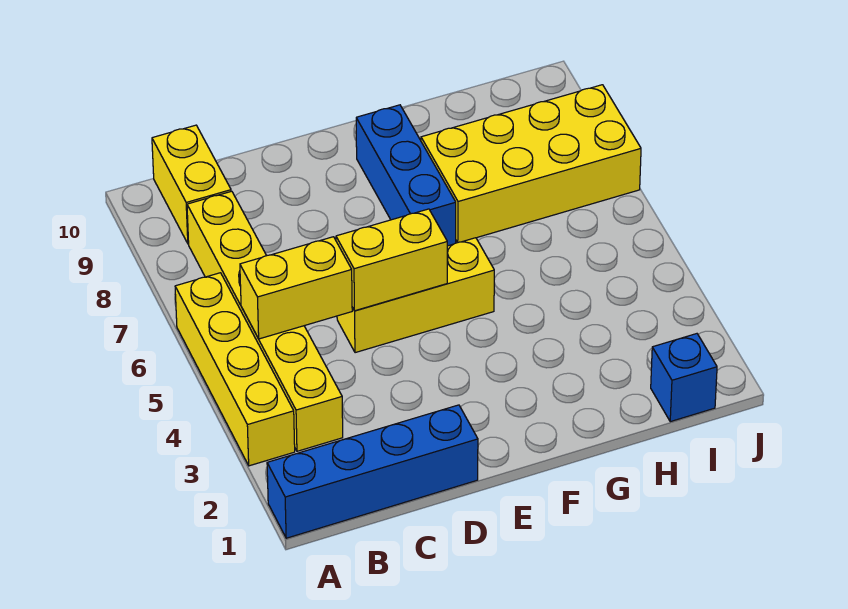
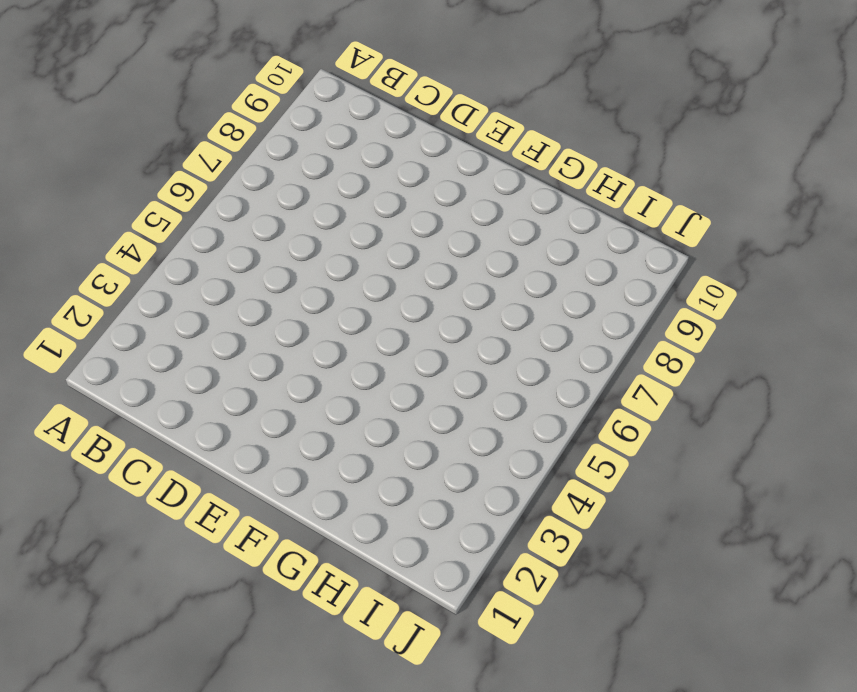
none -> blue brick A1:D1 level 1
none -> yellow brick A3:A6 level 1

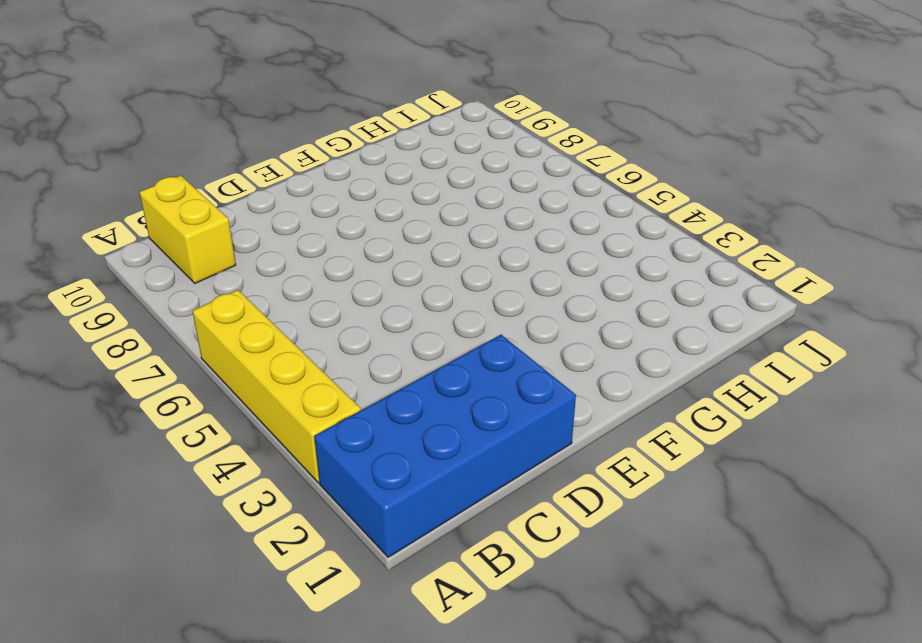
blue brick A1:D2 level 1 -> blue brick A1:D1 level 1
none -> yellow brick B3:B8 level 1
none -> yellow brick D5:F5 level 1

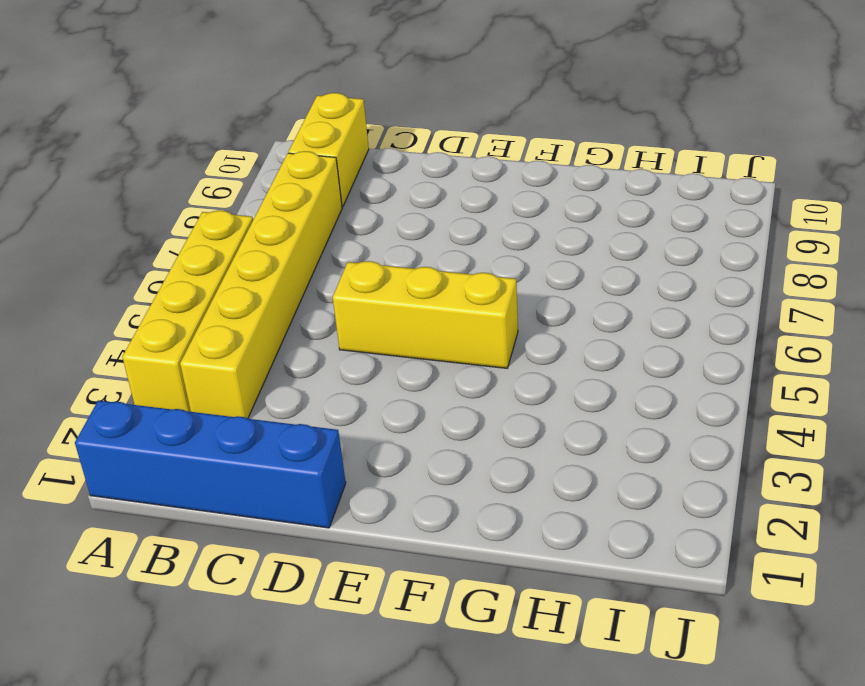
none -> blue brick F7:F9 level 1
none -> yellow brick G7:J8 level 1

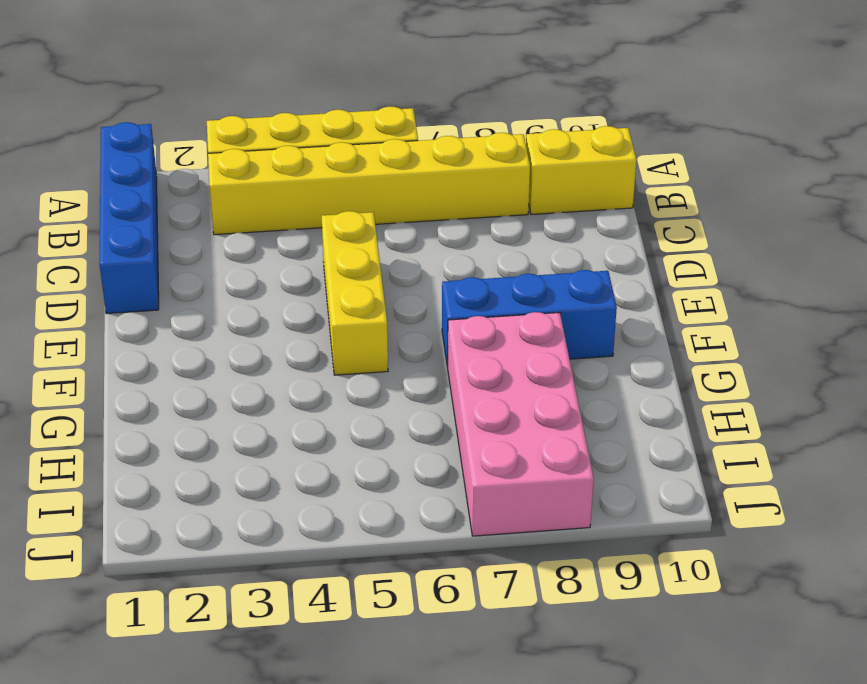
pink brick G7:J8 level 1 -> yellow brick G7:J8 level 1
none -> blue brick I1 level 1
none -> yellow brick B5:C5 level 2

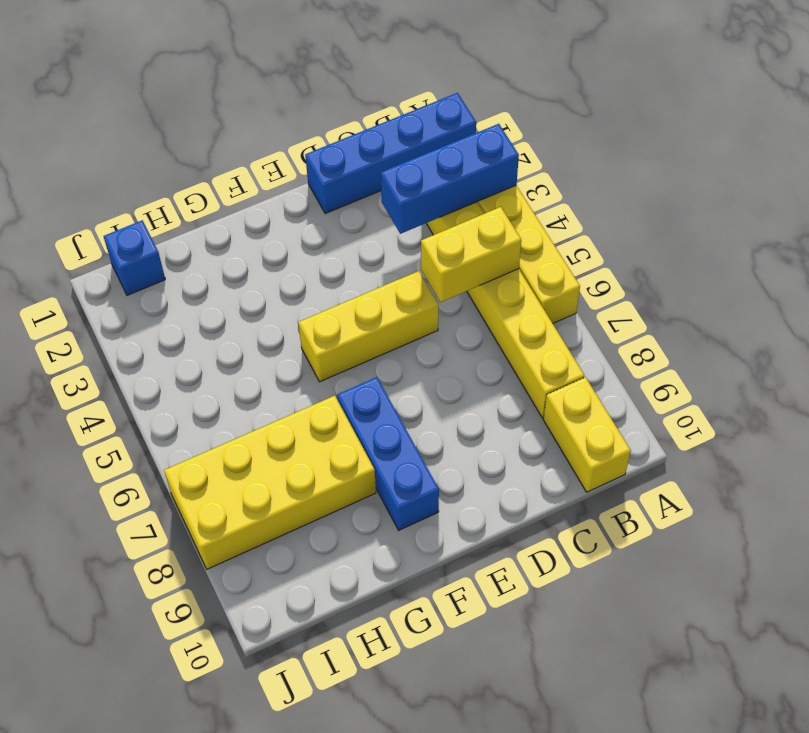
blue brick A3:C3 level 2 -> none
none -> yellow brick D5:E5 level 2

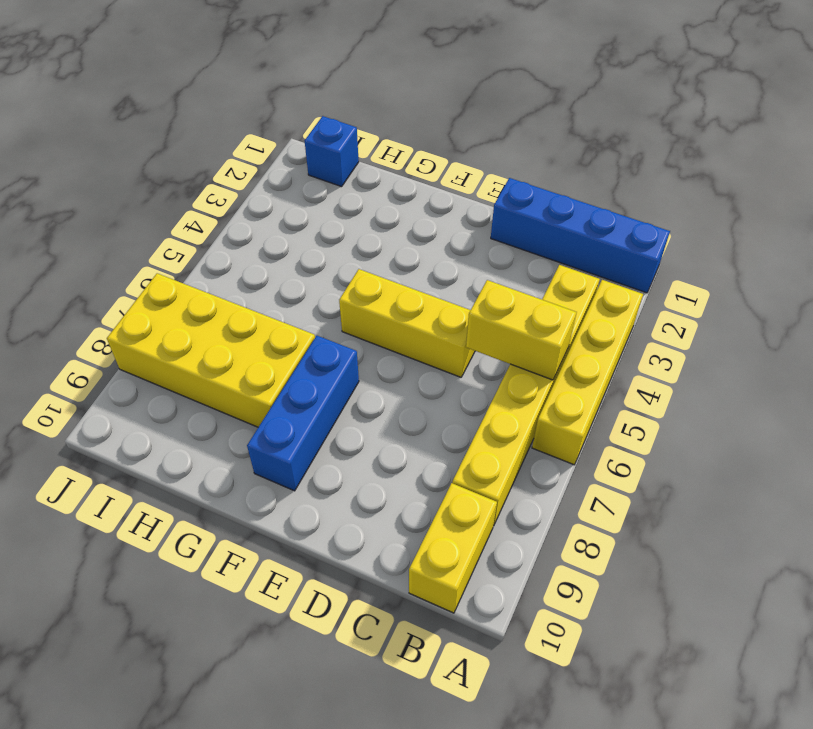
none -> yellow brick D5:E5 level 2

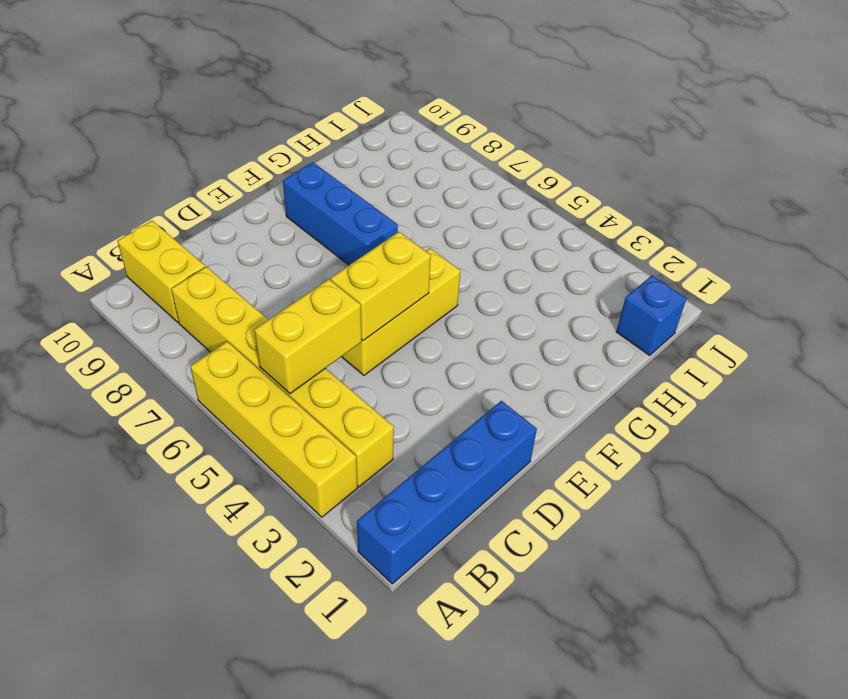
none -> yellow brick G7:J8 level 1

